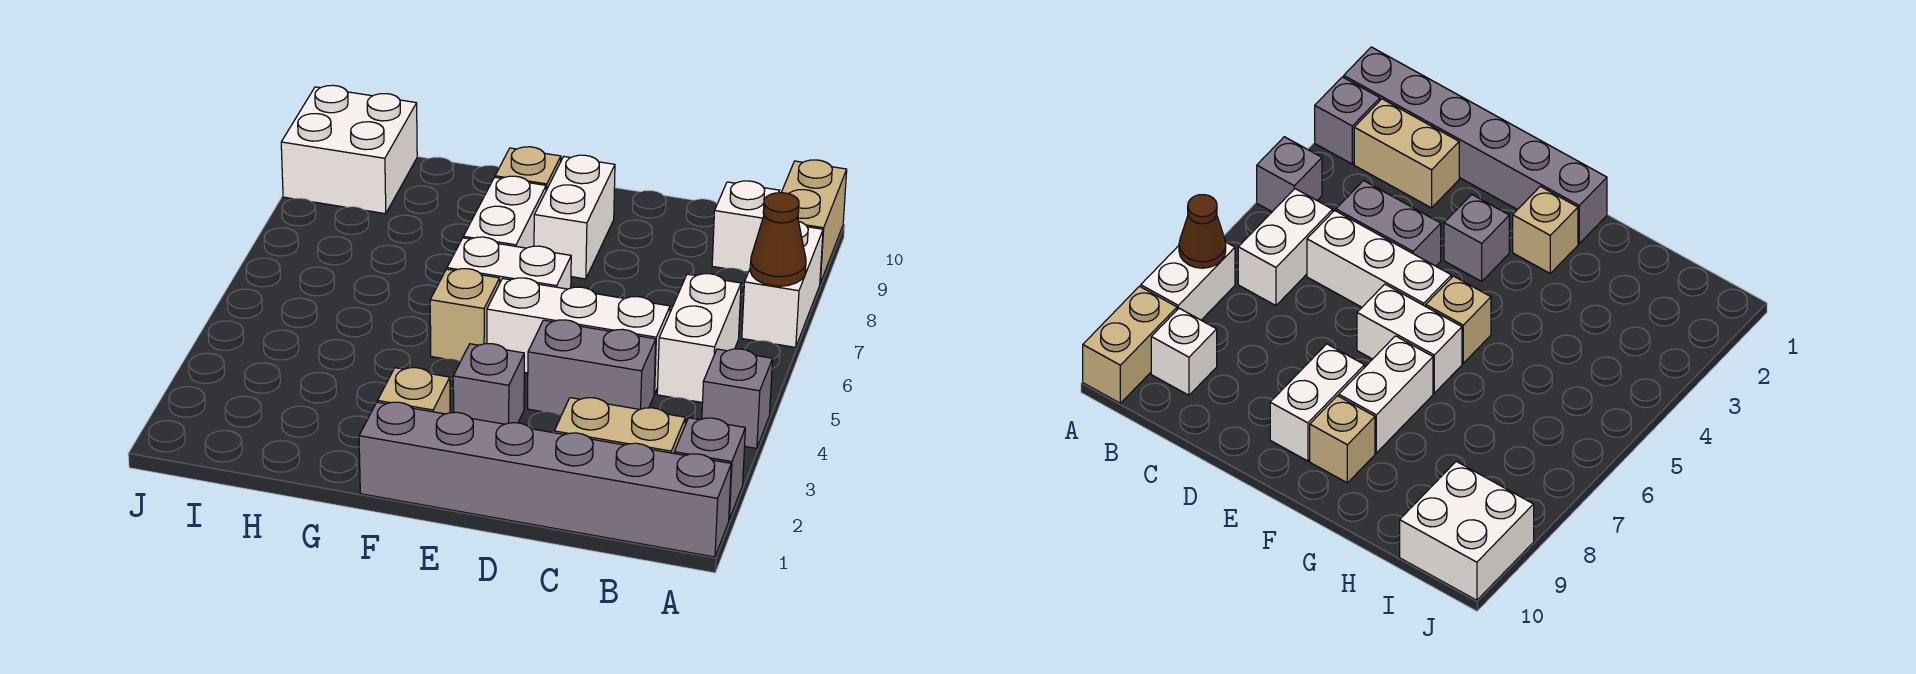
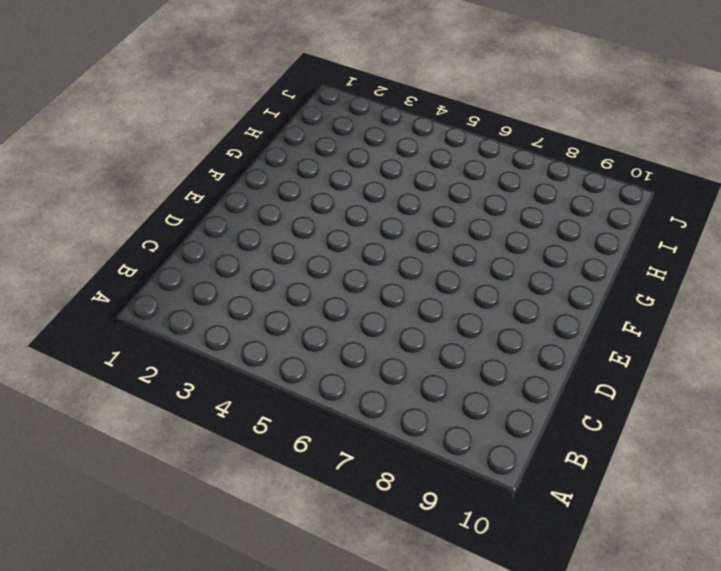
none -> grey brick A1:F1 level 1
none -> grey brick A2 level 1
none -> grey brick A4 level 1

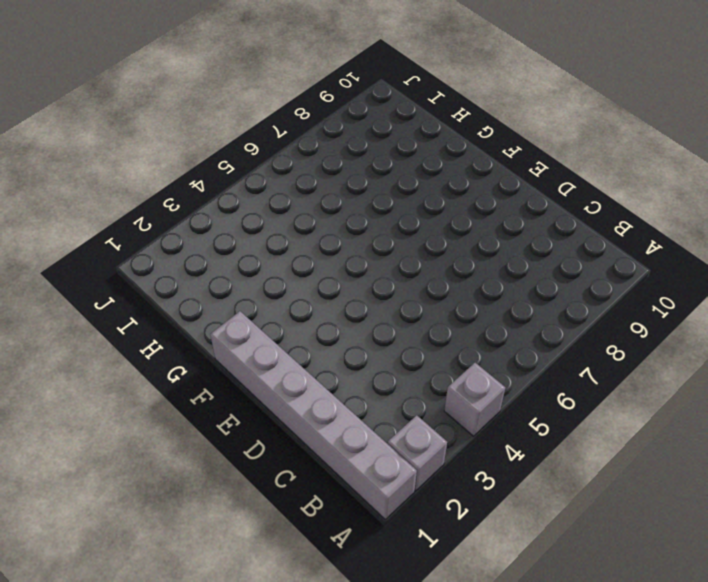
none -> white brick A7:A8 level 1
none -> tan brick A9:A10 level 1
none -> tan brick B2:C2 level 1

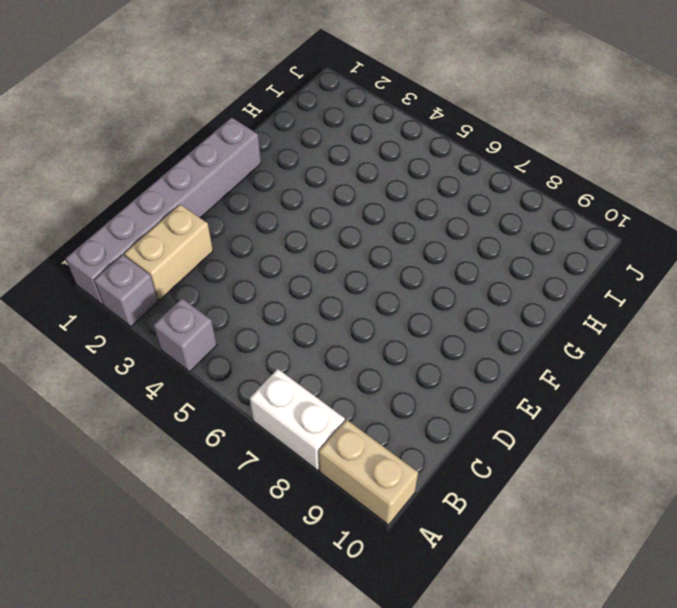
none -> white brick B5:B6 level 1
none -> white brick B9 level 1
none -> grey brick C4:D4 level 1

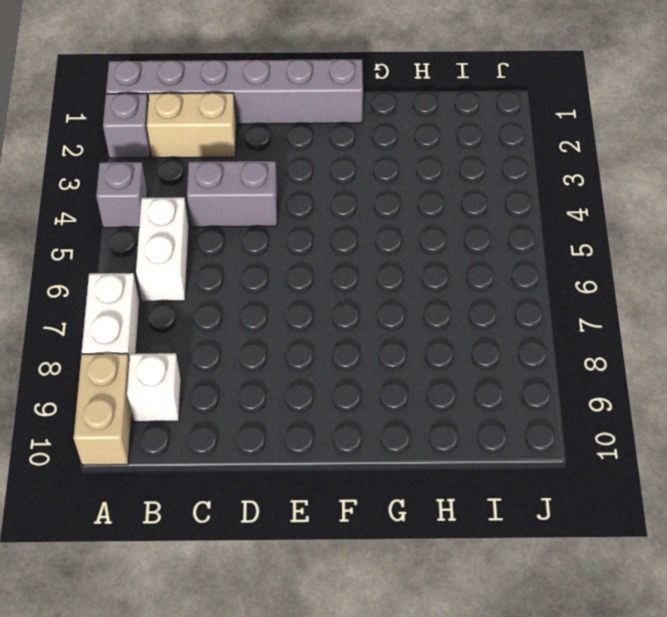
none -> white brick C5:E5 level 1
none -> grey brick E3 level 1
none -> white brick E6:F6 level 1

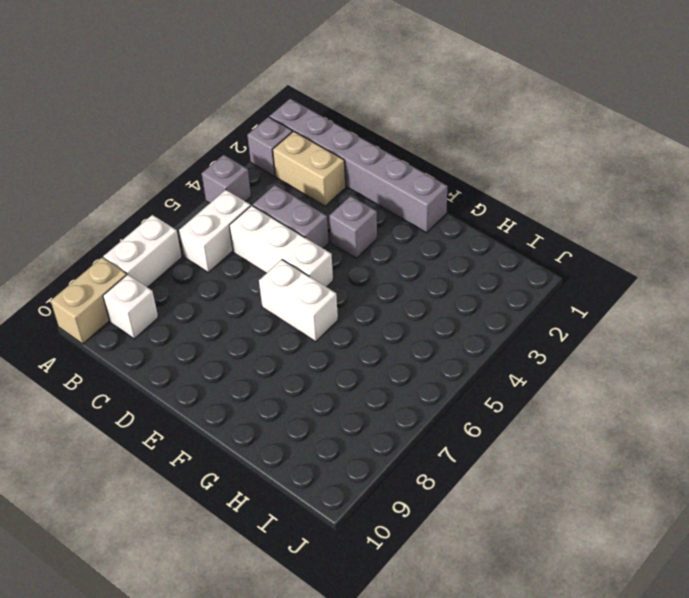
none -> white brick E8:E9 level 1
none -> tan brick F2 level 1
none -> tan brick F5 level 1

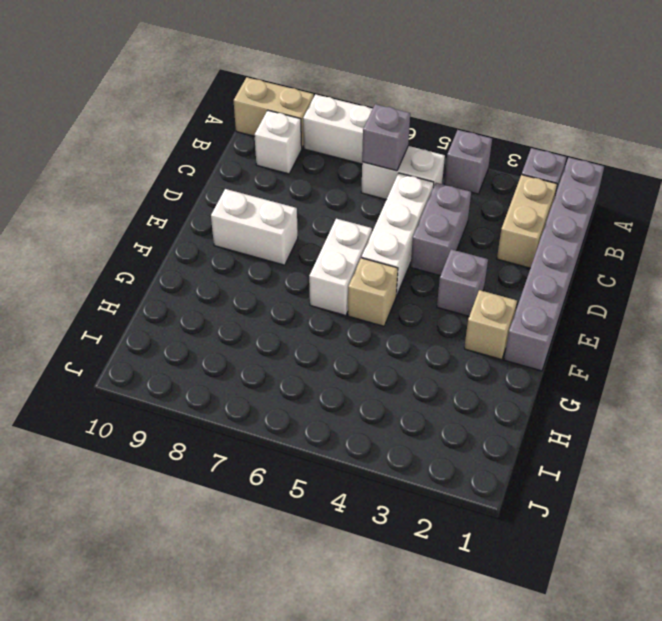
grey brick B6 level 2 -> none
none -> white brick F7:F8 level 1
none -> tan brick F9 level 1
none -> white brick I9:J10 level 1

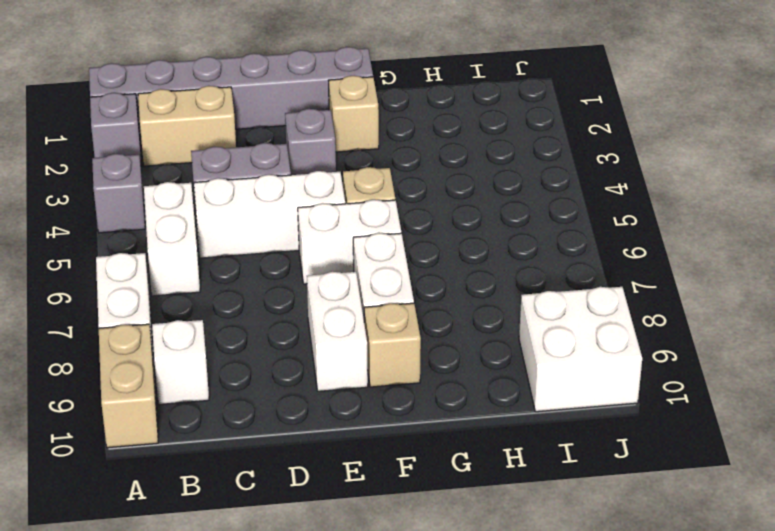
none -> brown cone A7 level 2

